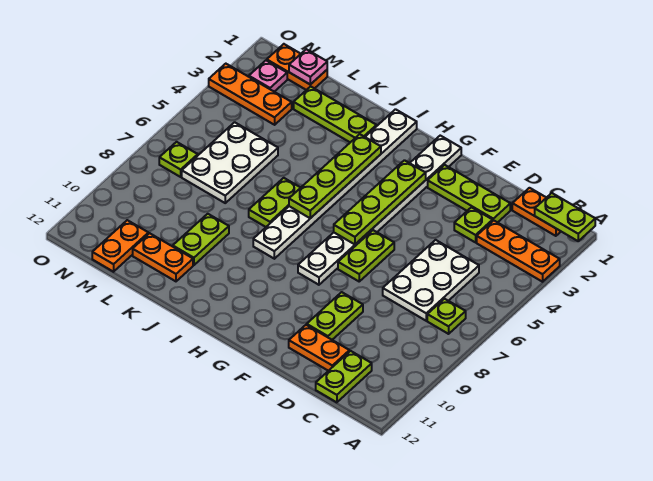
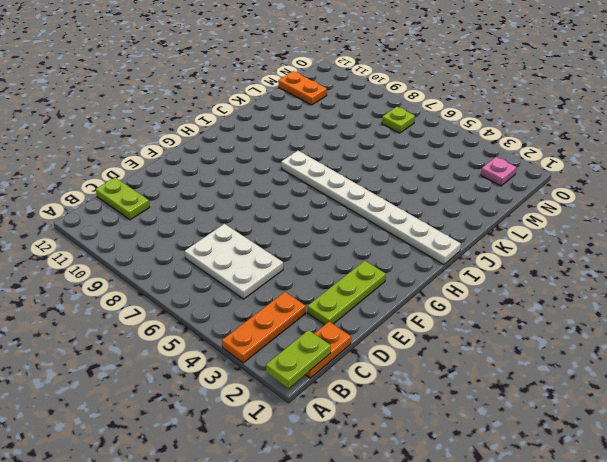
none -> lime plate B7 level 1
none -> lime plate D3 level 1
none -> orange plate D11:E11 level 1

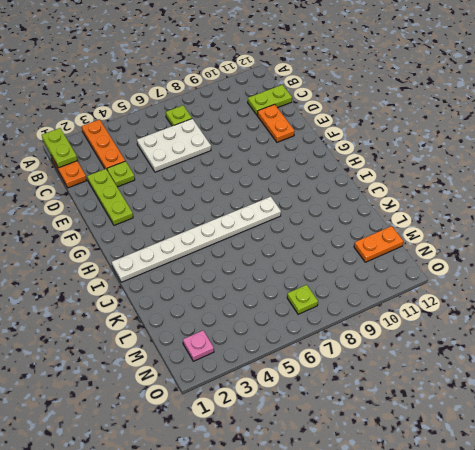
none -> lime plate E9:E10 level 1
none -> lime plate F6:F7 level 1
none -> white plate G1:G8 level 1

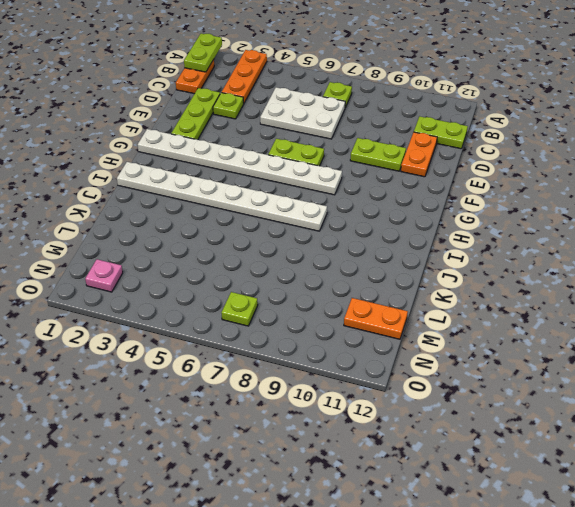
none -> lime plate J2:L2 level 1
none -> lime plate J6:J7 level 1
none -> lime plate K9:K10 level 1

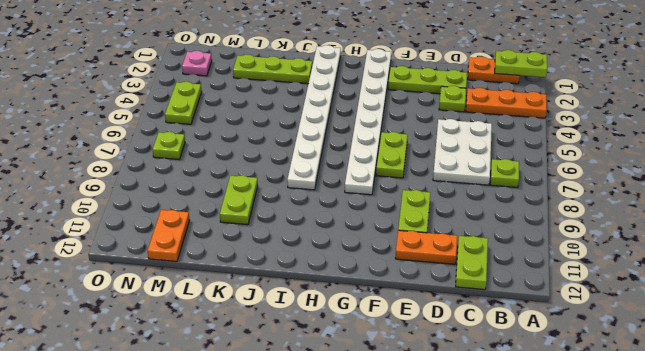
lime plate N4:N5 level 1 -> lime plate J6:J7 level 1
none -> orange plate K11:L11 level 1
none -> white plate L5:M7 level 1
none -> orange plate M1:N1 level 1

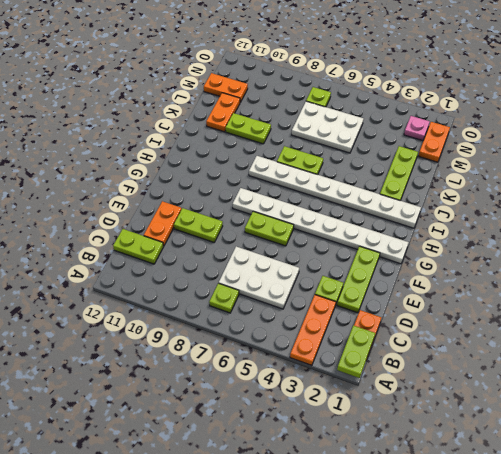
none -> orange plate M3:O3 level 1
none -> lime plate G3:G6 level 2
none -> lime plate I3:I6 level 2

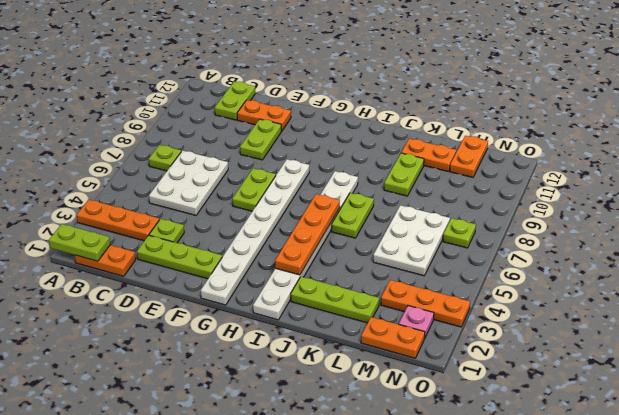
orange plate I3:I6 level 2 -> lime plate I3:I6 level 2
none -> lime plate G3:G6 level 2
none -> pink plate M1 level 2

